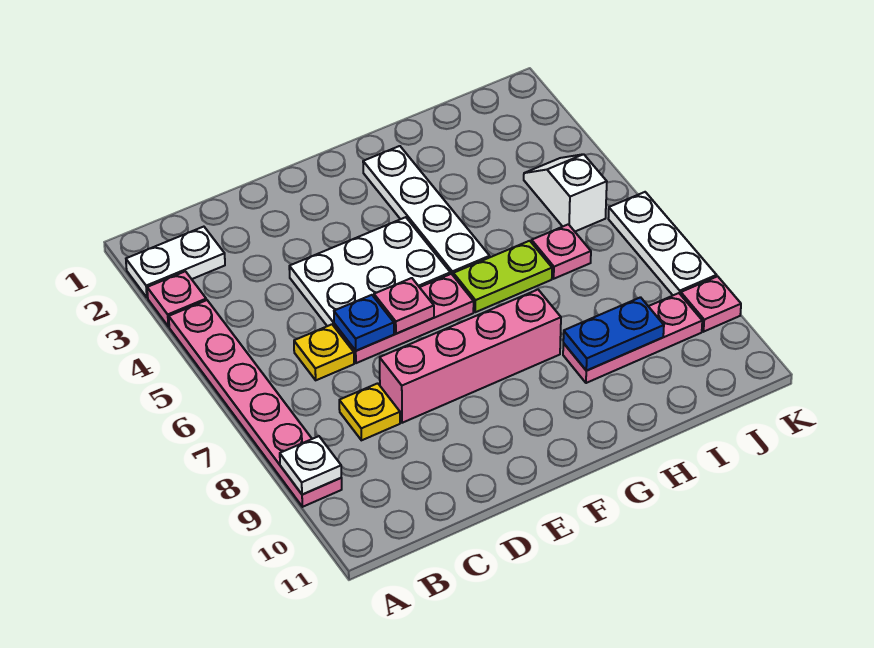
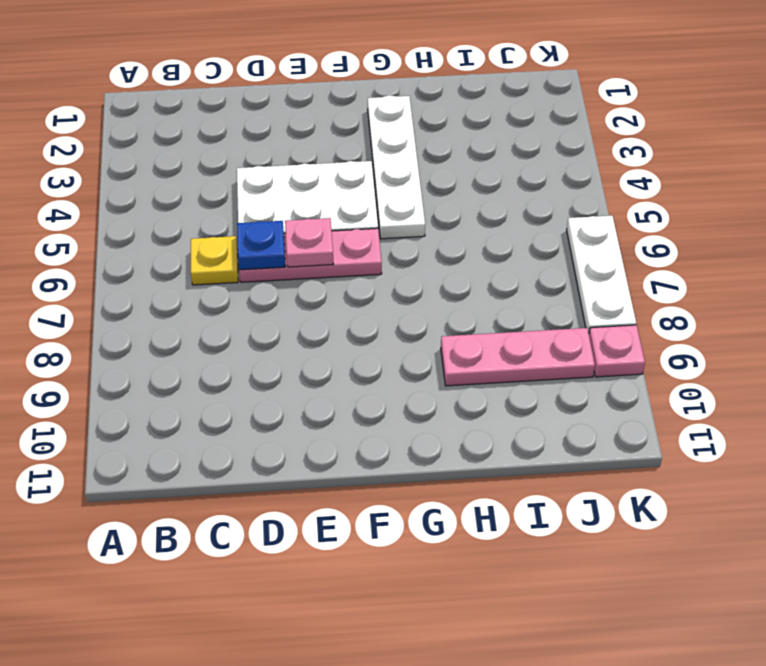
none -> white plate A2:B2 level 1
none -> pink plate A3 level 1
none -> pink plate A4:A9 level 1

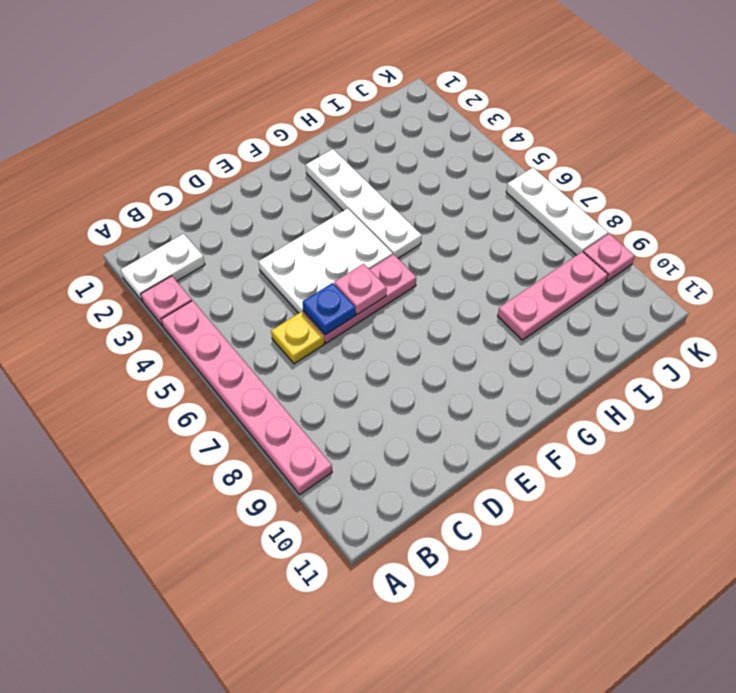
none -> yellow plate C8 level 1
none -> pink brick D8:G8 level 1
none -> lime plate G6:H6 level 1

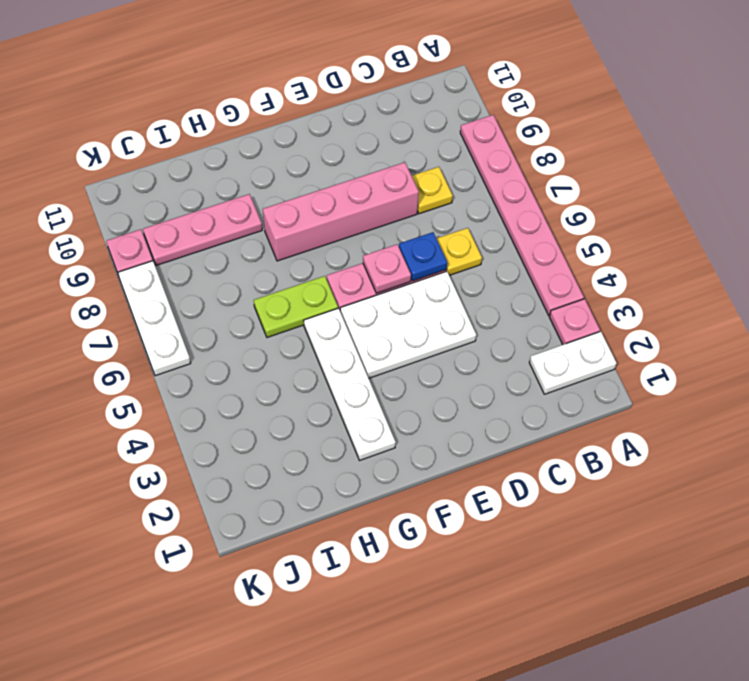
none -> pink plate I6 level 1
none -> white slope J4:J5 level 1 top 5
none -> white plate A9 level 2

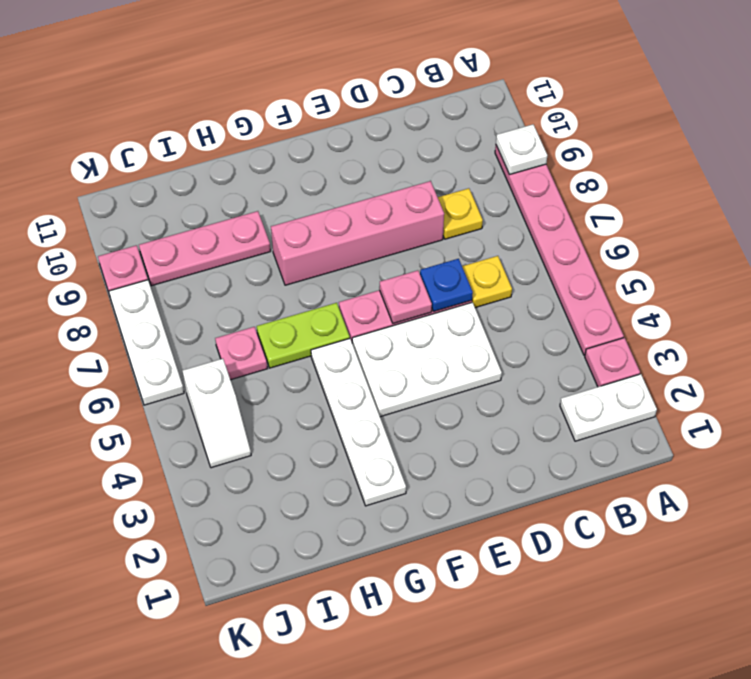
none -> blue plate H9:I9 level 2

